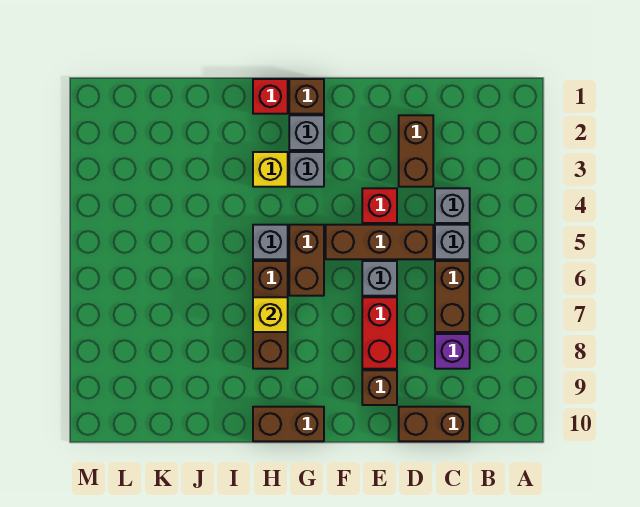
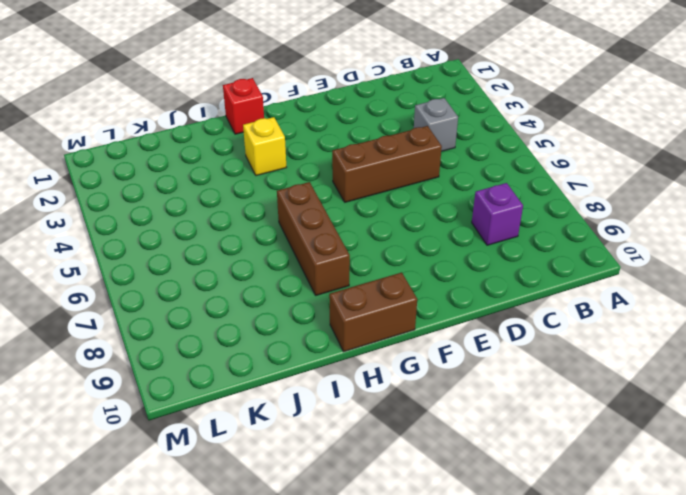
none -> grey brick C5 level 1
none -> brown brick C6:C7 level 1
none -> brown brick C10:D10 level 1

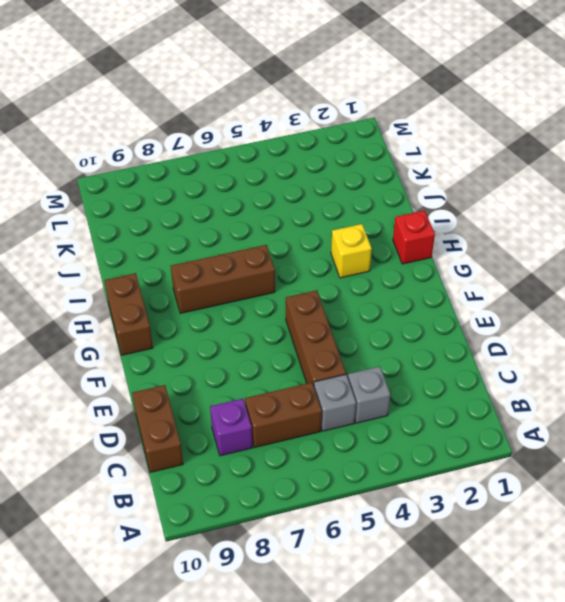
none -> brown brick D2:D3 level 1
none -> red brick E4 level 1
none -> grey brick E6 level 1

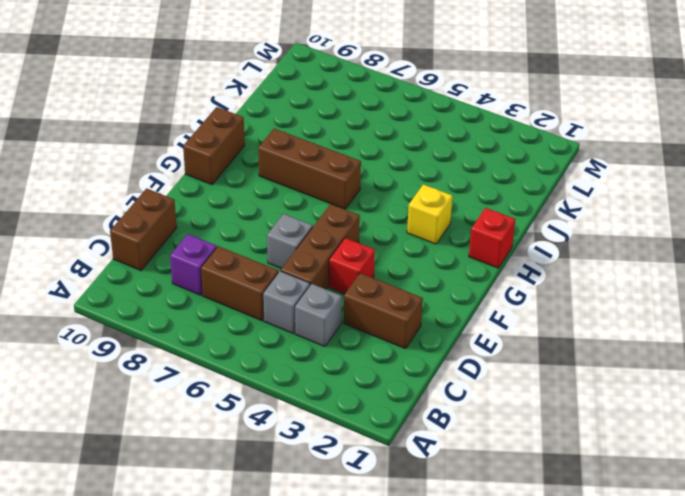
none -> red brick E7:E8 level 1
none -> brown brick E9 level 1
none -> brown brick G1 level 1

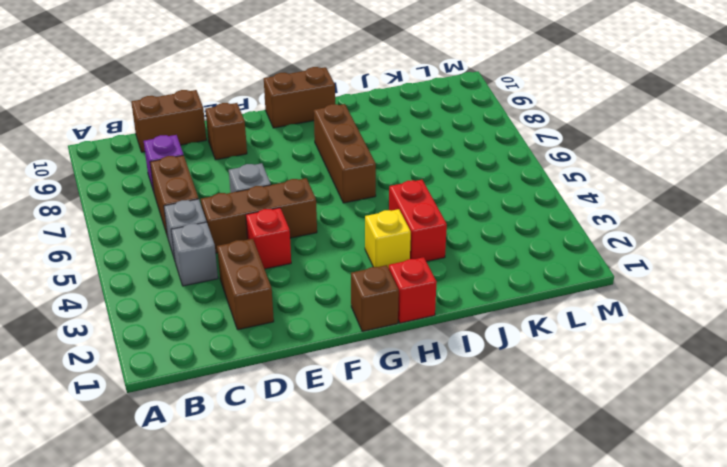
red brick I3:I4 level 1 -> red brick E7:E8 level 1
none -> grey brick G2 level 1
none -> grey brick G3 level 1
none -> brown brick G5:G6 level 1

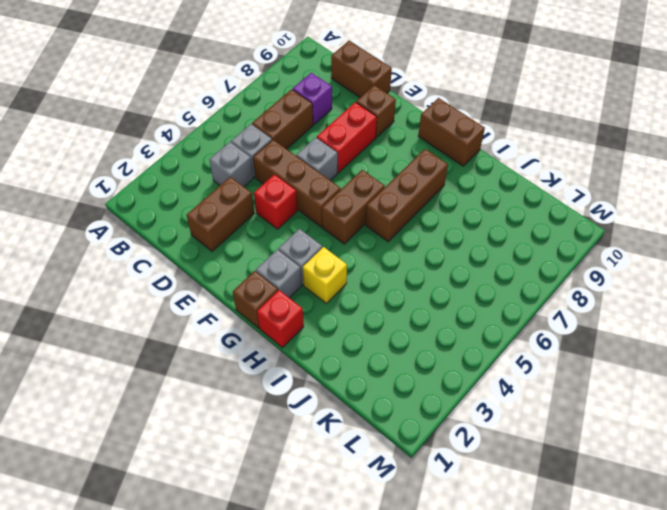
none -> grey brick H5 level 1
none -> yellow brick H7 level 2

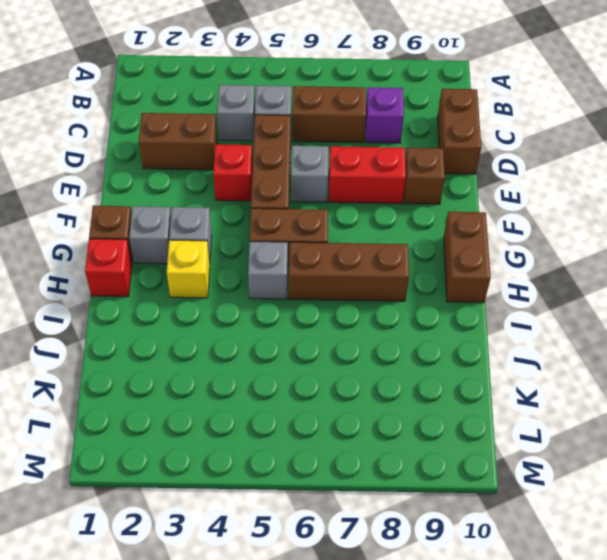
none -> yellow brick H7 level 2

